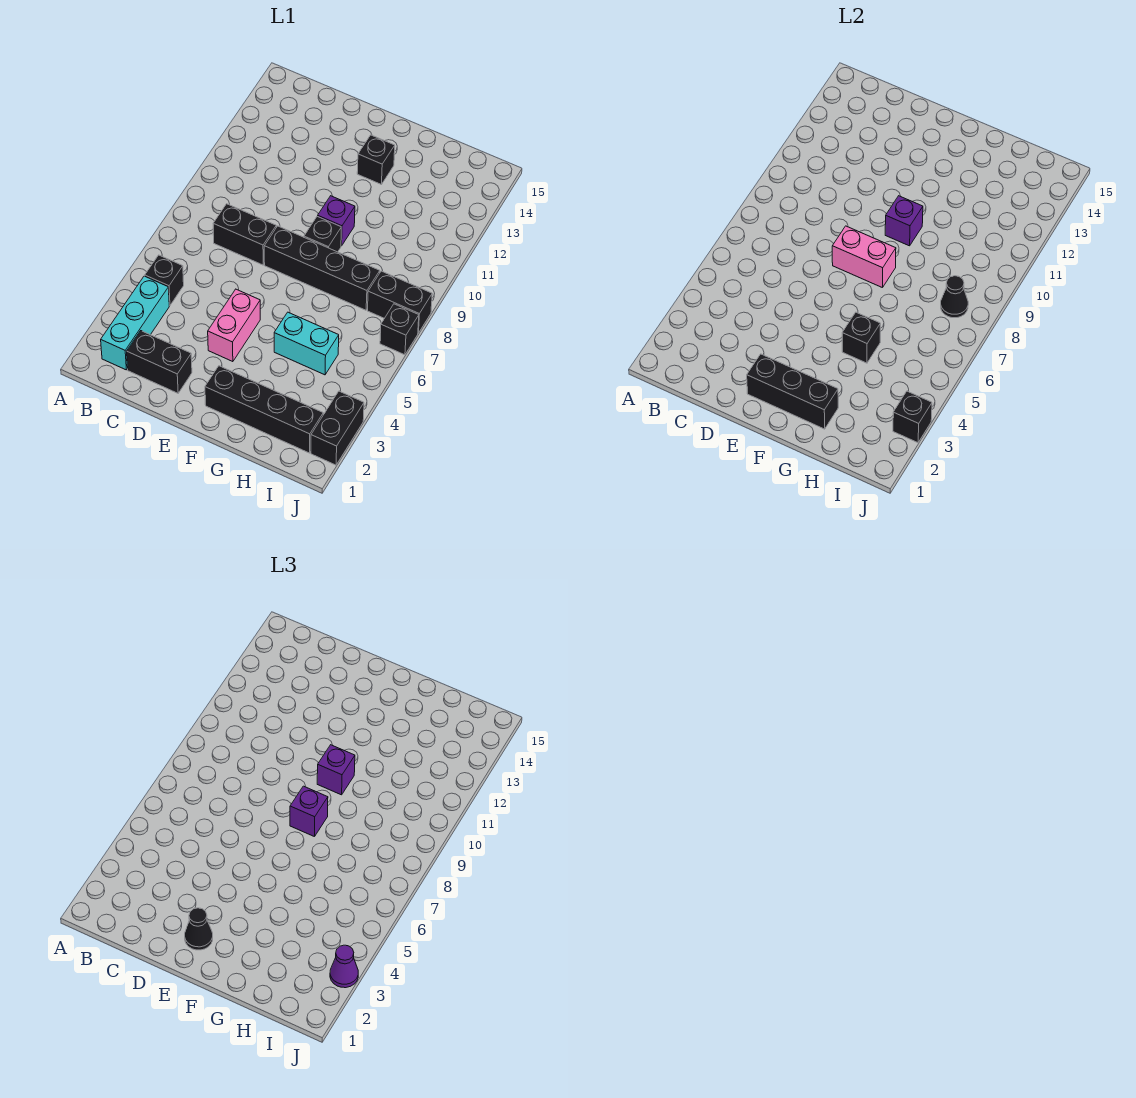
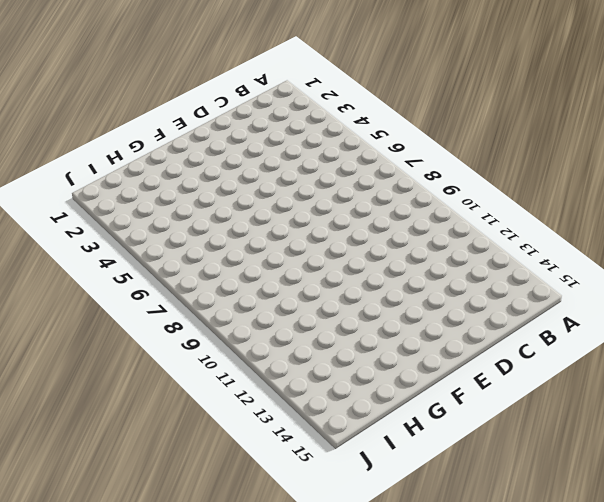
none -> cyan brick B2:B4 level 1
none -> black brick B5 level 1
none -> black brick C2:D2 level 1

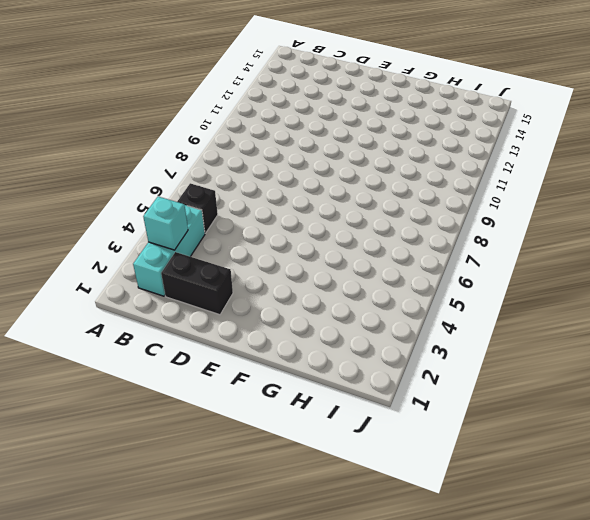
cyan brick B3 level 2 -> none
none -> black brick C8:D8 level 1
none -> pink brick E4:E5 level 1
none -> black brick E8:H8 level 1

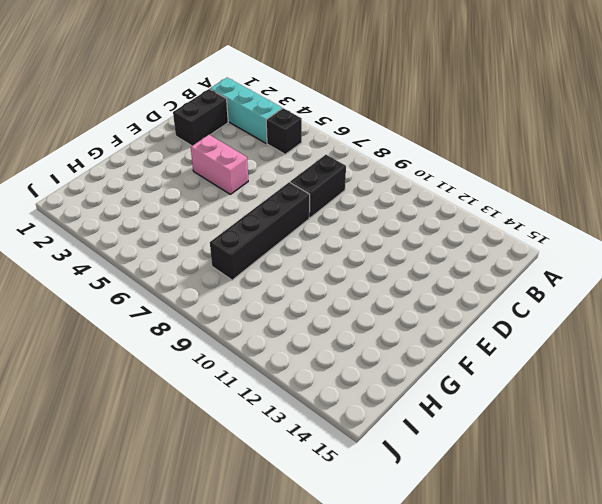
none -> black brick F2:I2 level 1
none -> black brick F9 level 1
none -> purple brick F10 level 1

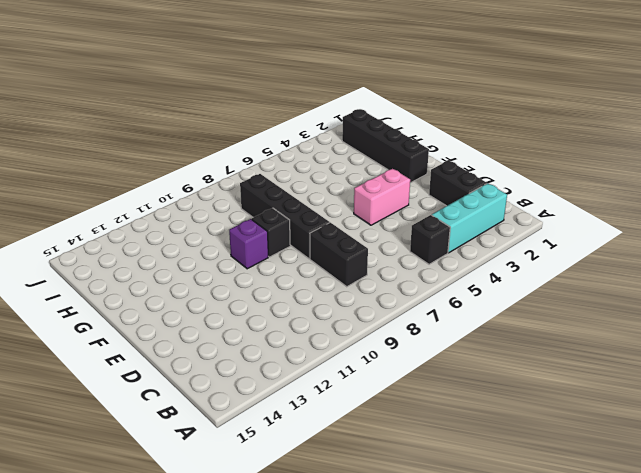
none -> black brick F13 level 1
none -> cyan brick G5:H5 level 1
none -> black brick I8:J8 level 1

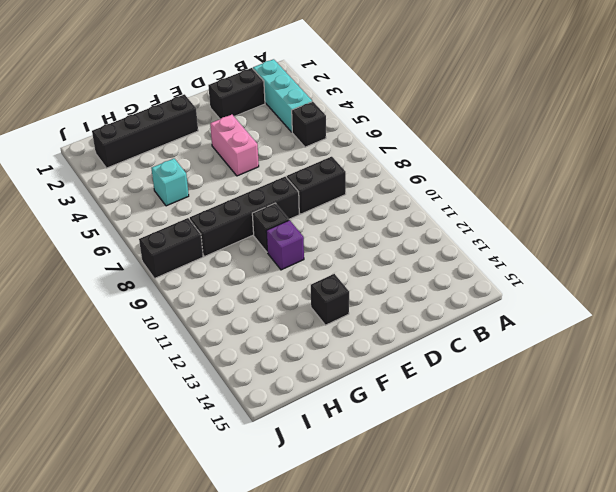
cyan brick H5 level 1 -> cyan brick G5:H5 level 1
none -> black brick J2:J3 level 1
none -> black brick J7 level 1
none -> black brick E2:G2 level 2

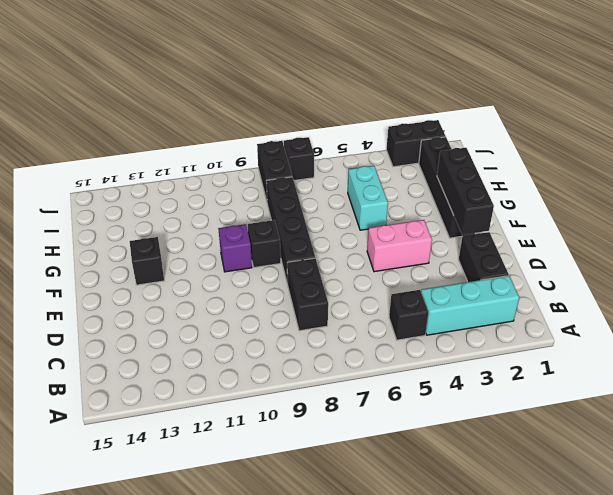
none -> pink brick E8:F8 level 2
none -> purple brick F10 level 2
none -> black brick G5 level 2

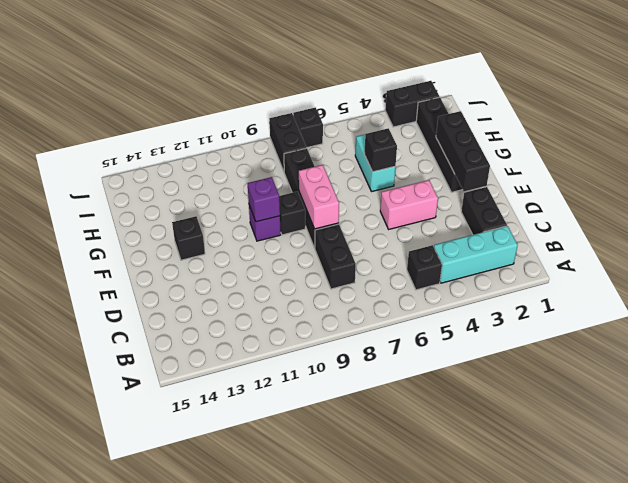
none -> black cone I8 level 2
none -> black brick J3 level 2
none -> black cone E2 level 3

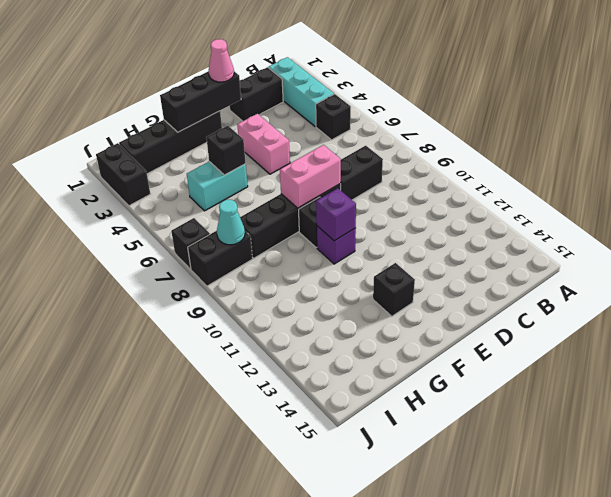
pink cone E2 level 3 -> black cone E2 level 3
cyan cone I8 level 2 -> black cone I8 level 2
none -> black brick J3 level 2
none -> purple brick F8 level 3
none -> purple brick F10 level 3

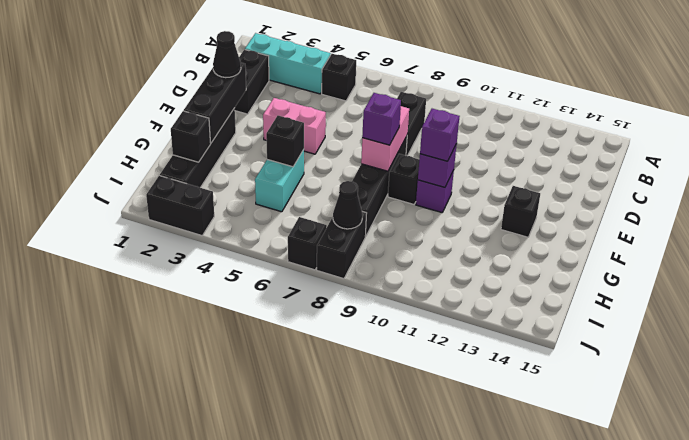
black brick H2 level 2 -> black brick J3 level 2
none -> purple cone J3 level 3

